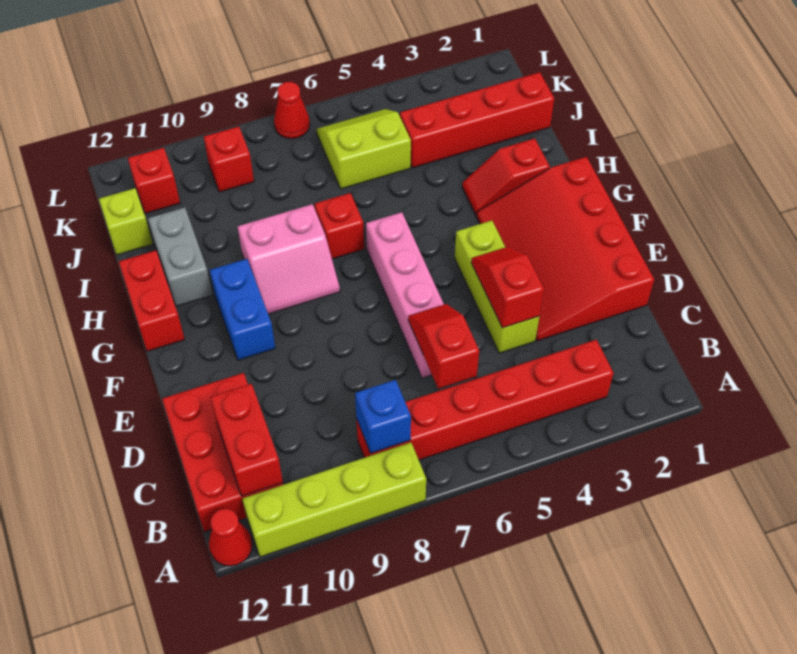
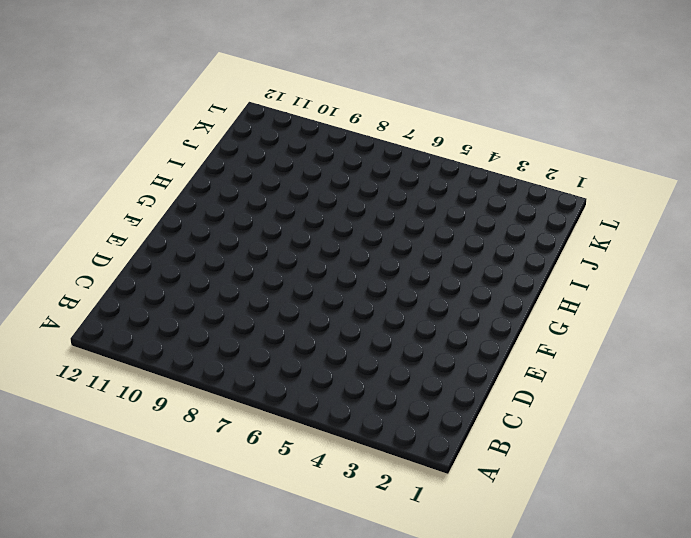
none -> lime brick A8:A11 level 1
none -> red cone A12 level 1
none -> red brick B3:B8 level 1

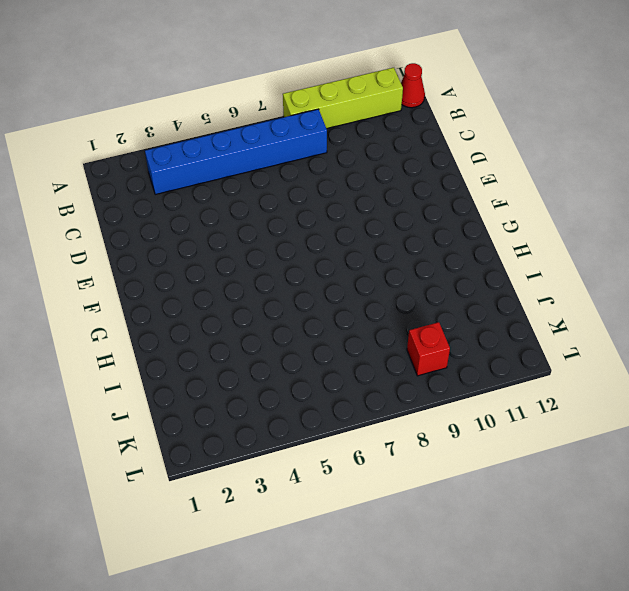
blue brick B3:B8 level 1 -> red brick B3:B8 level 1
none -> red brick B11:D12 level 1
none -> red slope D1:G3 level 1 top 1
none -> lime brick D4:F4 level 1

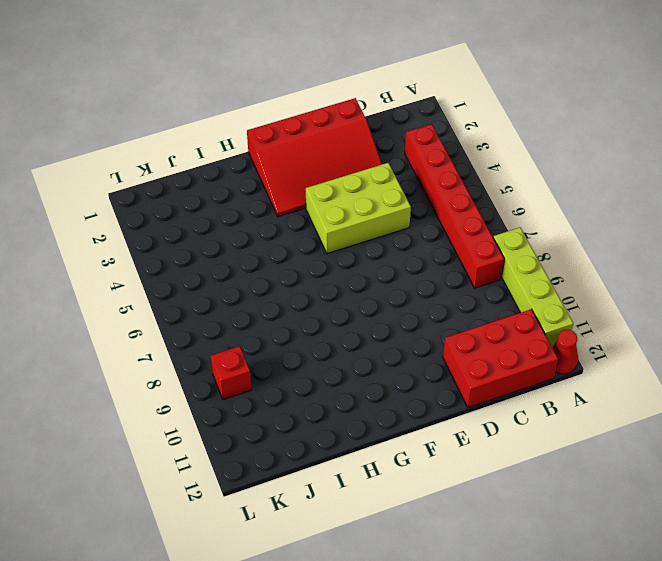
lime brick D4:F5 level 1 -> lime brick D4:F4 level 1
none -> pink brick D6:G6 level 1
none -> blue brick F10:G10 level 1
none -> pink slope G8:H9 level 1 top H

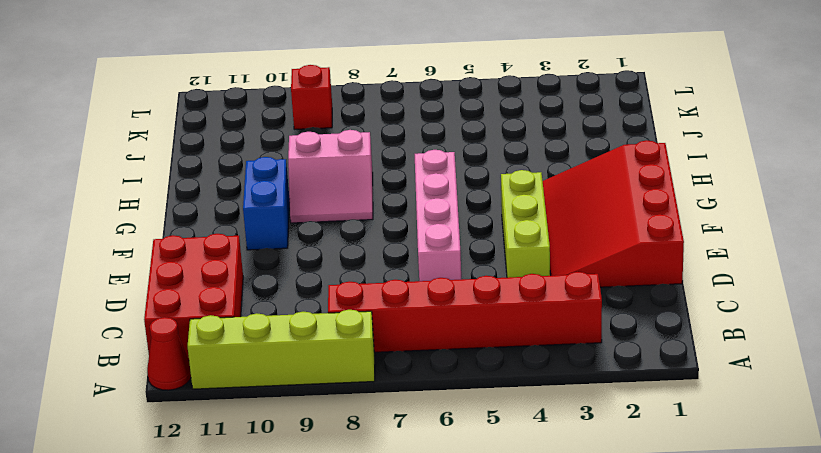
none -> red brick G12:H12 level 1
none -> red slope H2:H3 level 1 top 2
none -> red brick H7 level 1

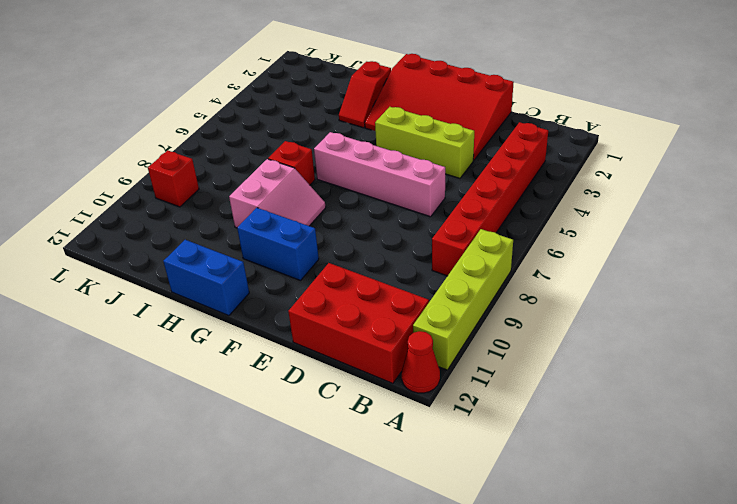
blue brick G12:H12 level 1 -> red brick G12:H12 level 1
none -> grey brick H11:I11 level 1
none -> red brick J1:J4 level 1
none -> lime slope J5:K6 level 1 top J

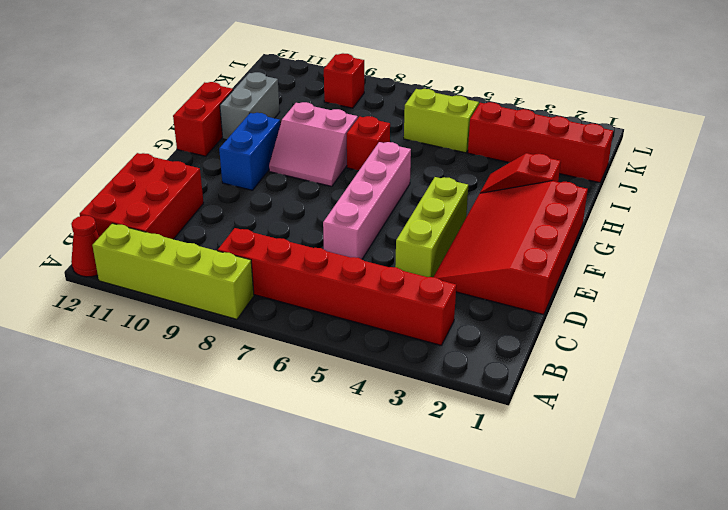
none -> lime brick J12 level 1
none -> red brick K11 level 1
none -> red cone L7 level 1

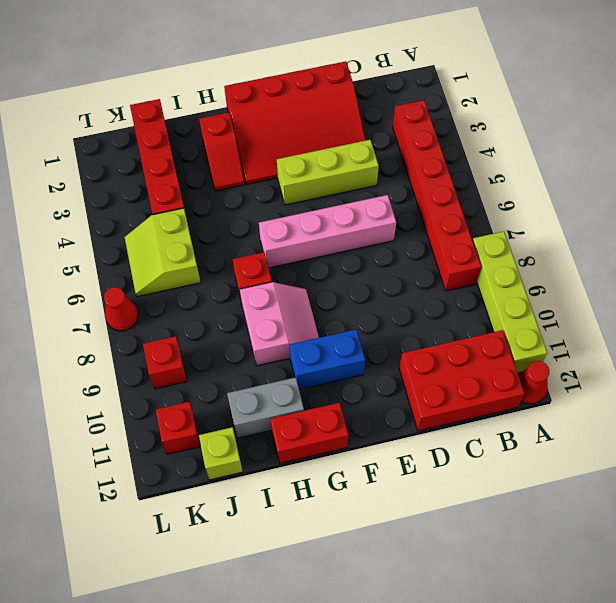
none -> blue brick B8 level 2
none -> red brick B11:C11 level 2
none -> red slope C6:D6 level 2 top C

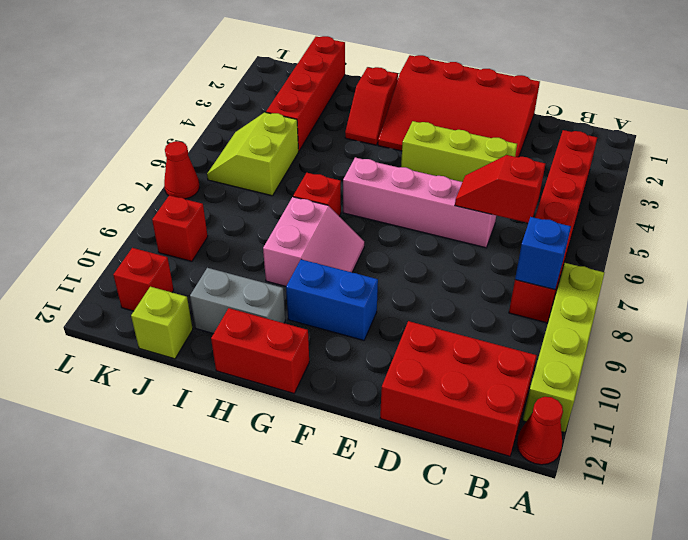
none -> red brick B11:C11 level 2
none -> red slope D4:E4 level 2 top D

